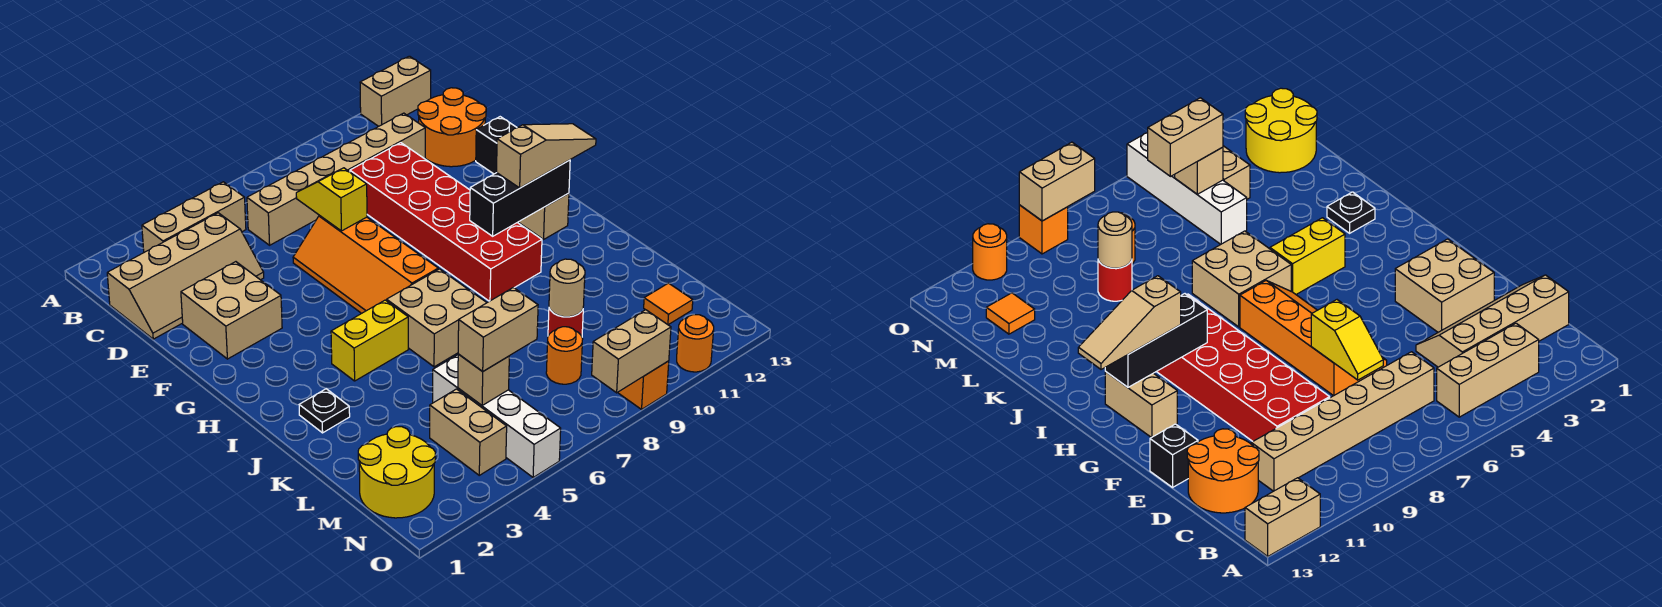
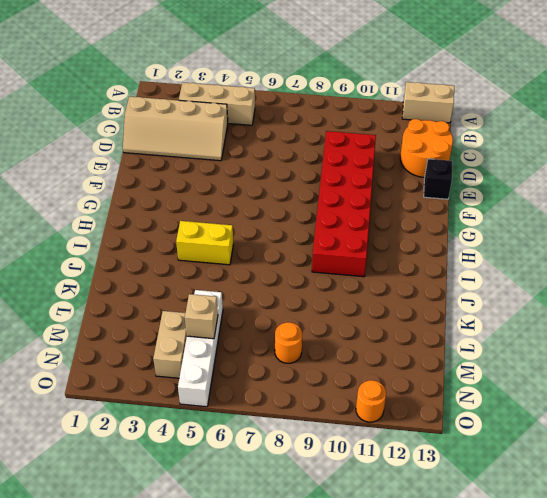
none -> tan brick C6:C11 level 1
none -> tan brick E2:F3 level 1
none -> orange slope E6:H7 level 1 top 7

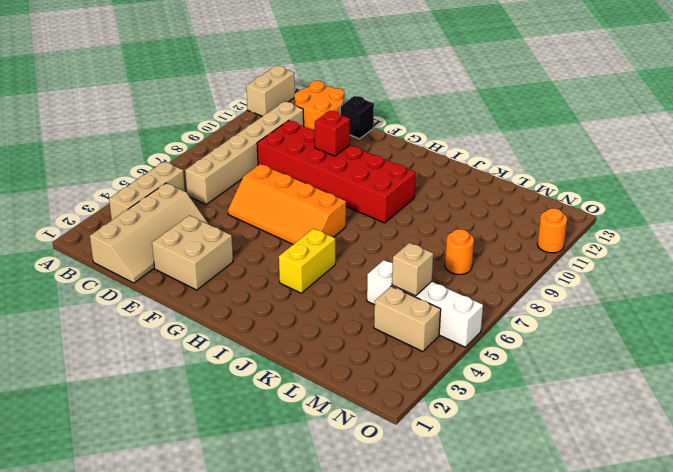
red brick F10 level 2 -> none
none -> tan brick G12:H12 level 1
none -> tan brick I6:J7 level 1
none -> black plate J2 level 1

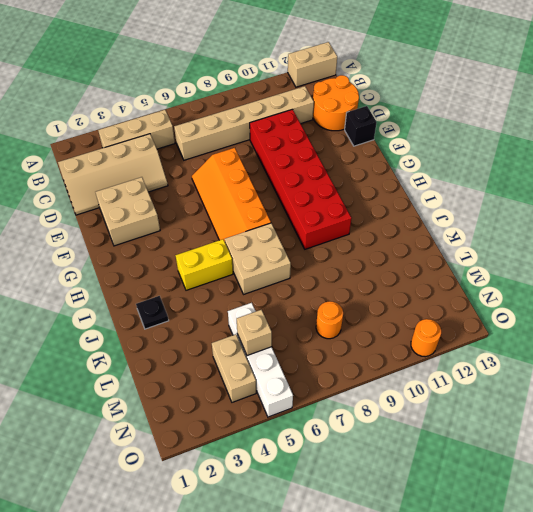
none -> tan brick G12:H12 level 1
none -> red round brick L9 level 1
none -> yellow round brick M1:N2 level 1

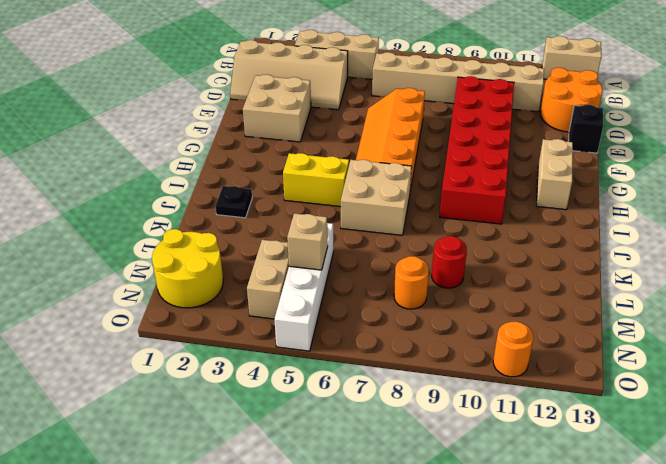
none -> orange tile M12 level 1
none -> orange brick O9 level 1
none -> yellow slope D7:E7 level 2 top E

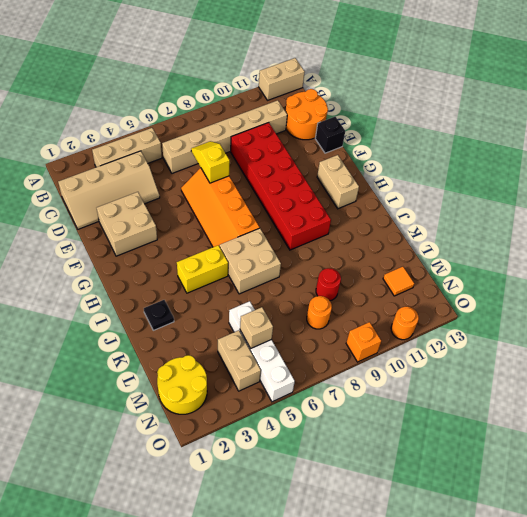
none -> black brick H10:H12 level 2
none -> tan round brick L9 level 2
none -> tan brick O8:O9 level 2

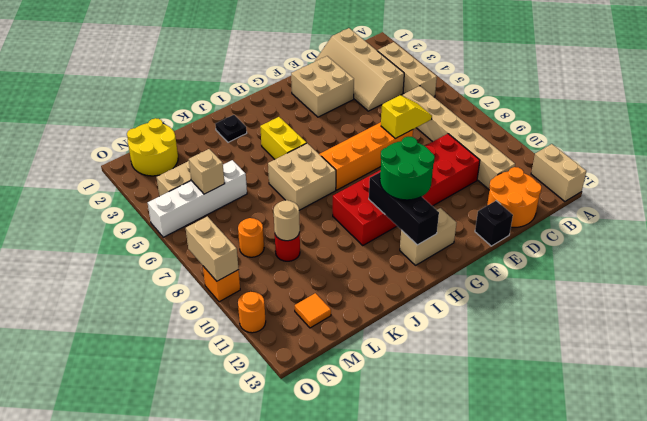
green round brick G10:H11 level 3 -> tan slope H11:H13 level 3 top 11
none -> tan brick M5:M6 level 3

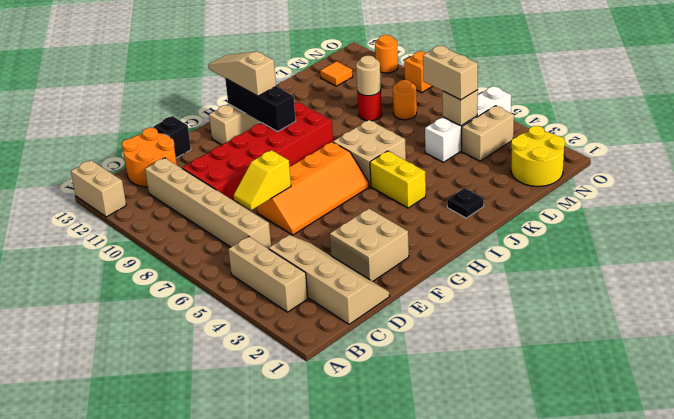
none -> tan brick O8:O9 level 2

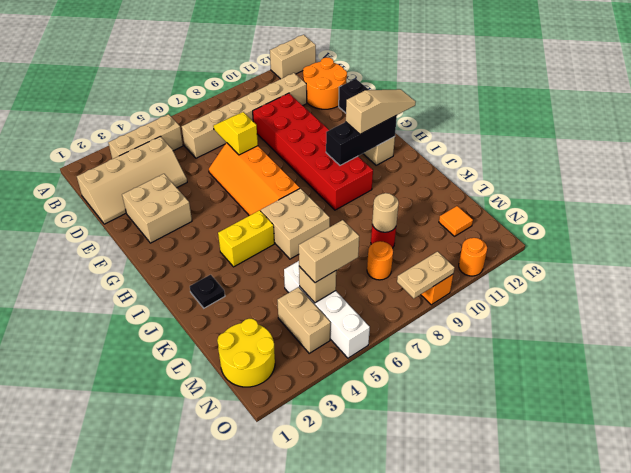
tan plate O8:O9 level 2 -> tan brick O8:O9 level 2

